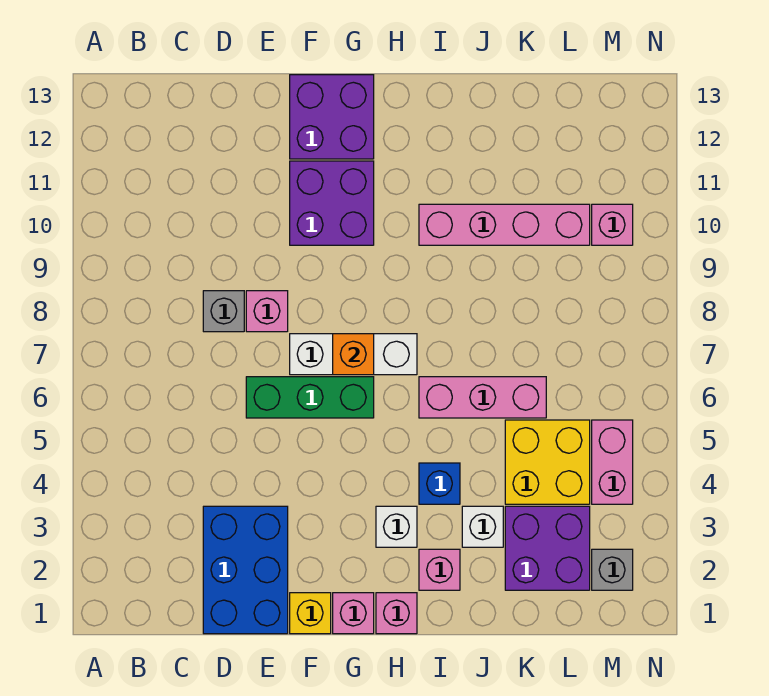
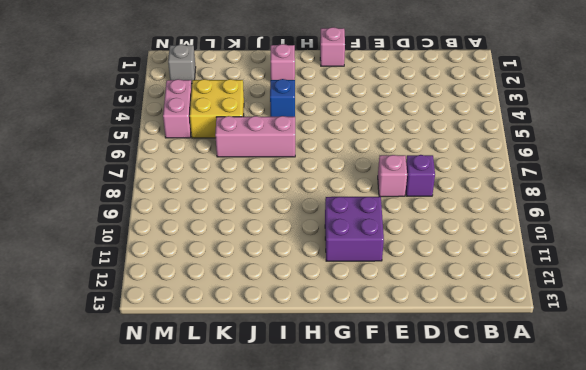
purple brick D8 level 1 -> grey brick D8 level 1
none -> blue brick D1:E3 level 1
none -> green brick E6:G6 level 1
none -> yellow brick F1 level 1

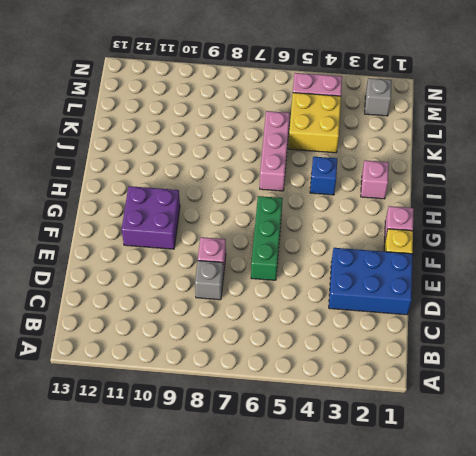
none -> white brick F7:H7 level 1
none -> purple brick F12:G13 level 1
none -> pink brick H1 level 1

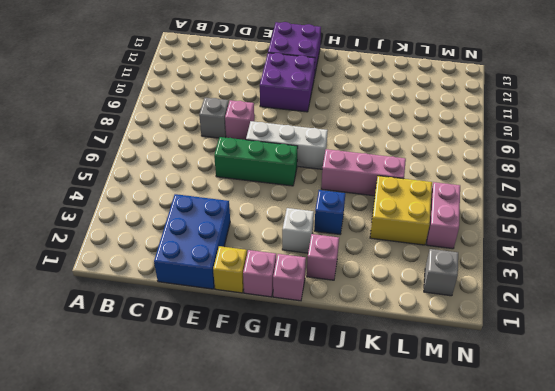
none -> pink brick I10:L10 level 1
none -> white brick J3 level 1
none -> purple brick K2:L3 level 1

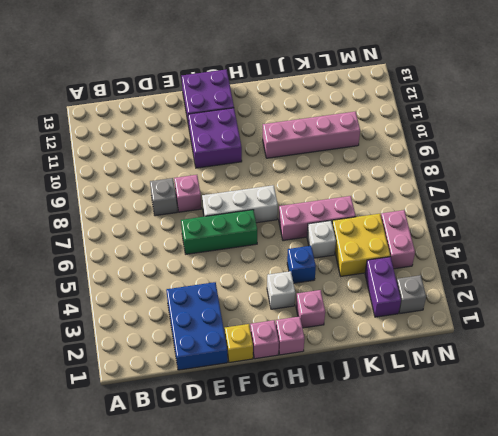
white brick J5 level 1 -> white brick J3 level 1
purple brick L2:L3 level 1 -> purple brick K2:L3 level 1
none -> pink brick M10 level 1
none -> orange brick G7 level 2

